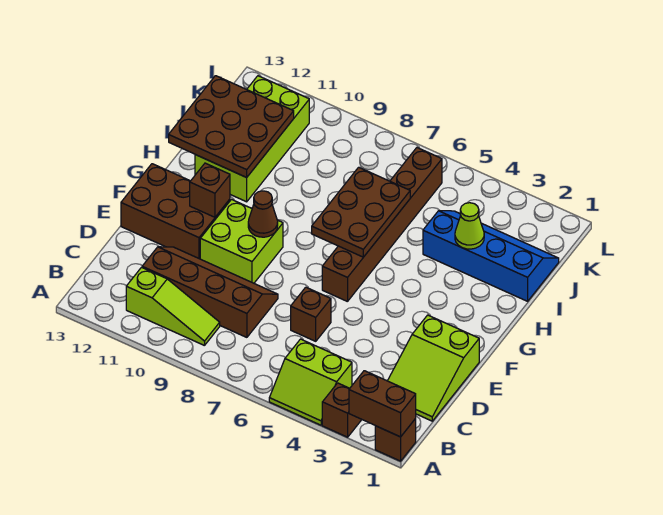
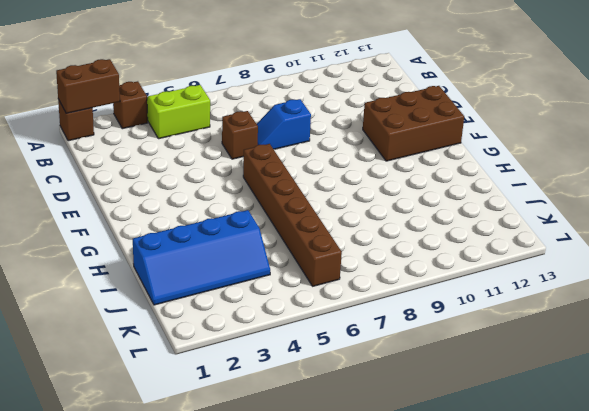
blue slope D7:D8 level 1 top 8 -> brown slope C8:D11 level 1 top C
none -> lime slope B9:B11 level 1 top 11
none -> lime slope C1:E2 level 1 top E
none -> lime brick E9:F10 level 1

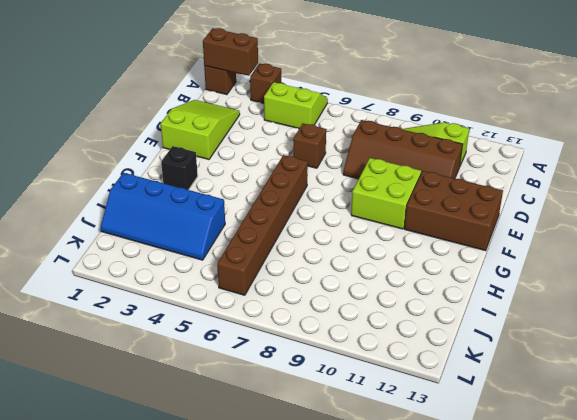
black brick G2 level 1 -> none
none -> lime brick H11:K12 level 1
none -> brown cone F9 level 2
none -> brown brick F11 level 2

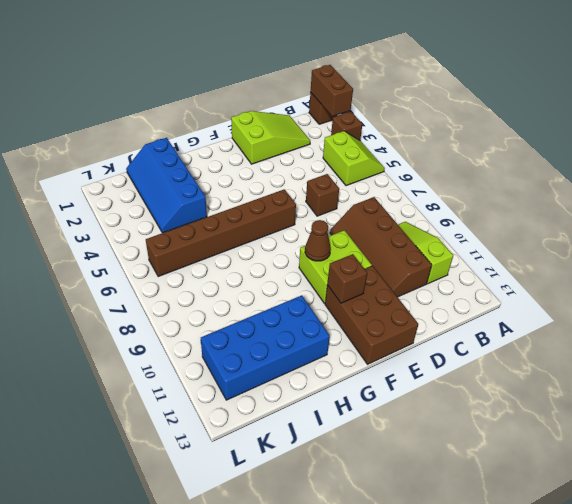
blue brick H11:K12 level 1 -> lime brick H11:K12 level 1
none -> brown plate G6:I7 level 2
none -> brown plate H11:J13 level 2
none -> lime cone I3 level 2

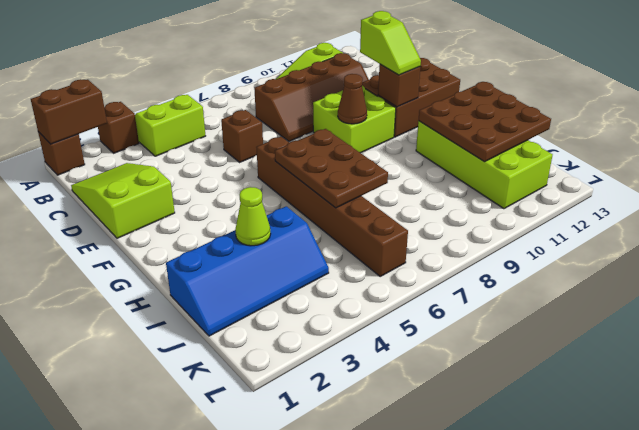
lime slope E11:F11 level 3 top E -> none

